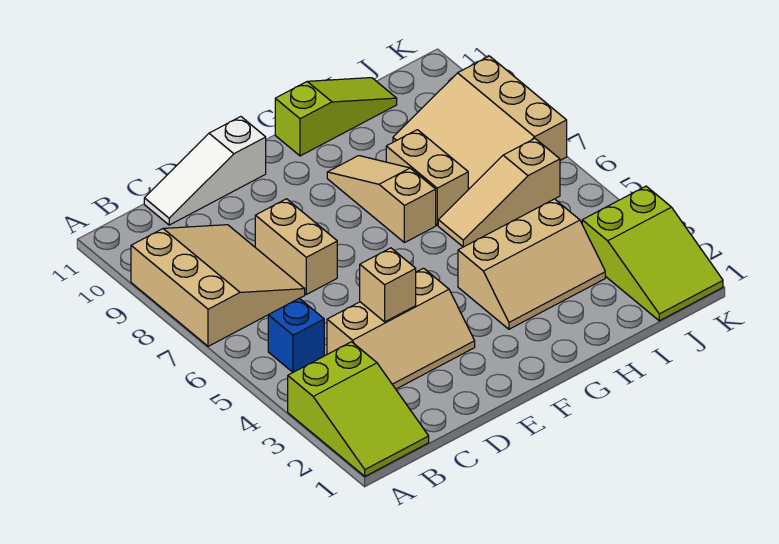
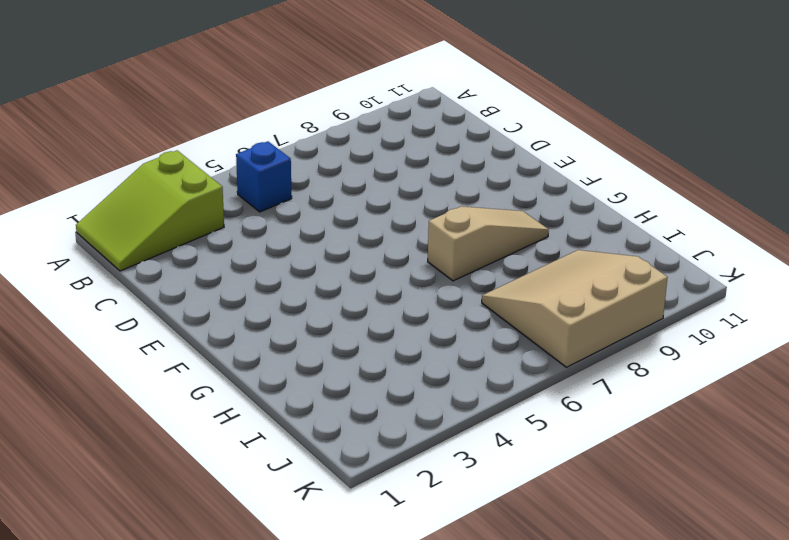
none -> tan slope A7:C9 level 1 top A
none -> tan slope C3:E4 level 1 top 4
none -> white slope C11:E11 level 1 top E

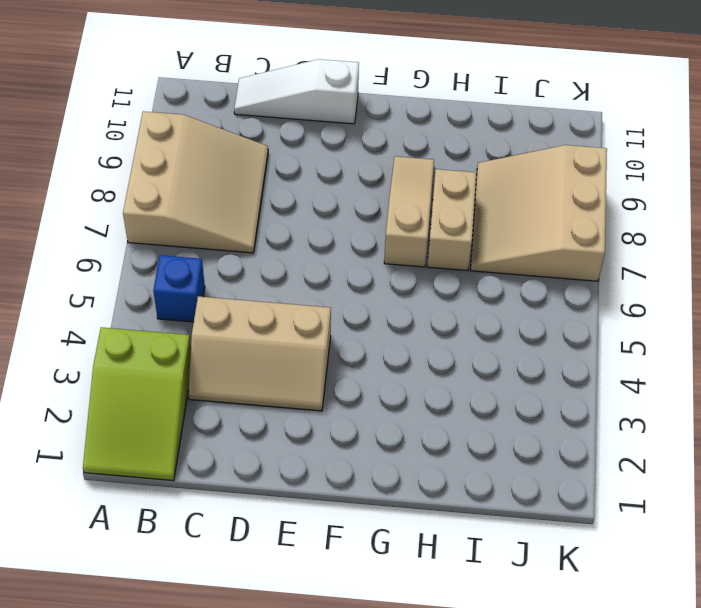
none -> tan brick D7:D8 level 1
none -> tan slope G3:I4 level 1 top 4
none -> lime slope G11:I11 level 1 top G

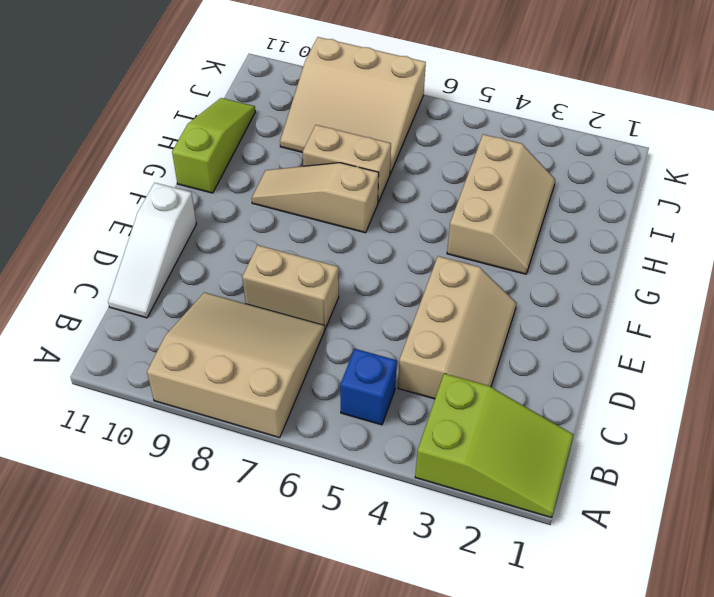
none -> tan slope H6:J6 level 1 top J
none -> lime slope J1:K3 level 1 top 3
none -> tan brick D4 level 2

